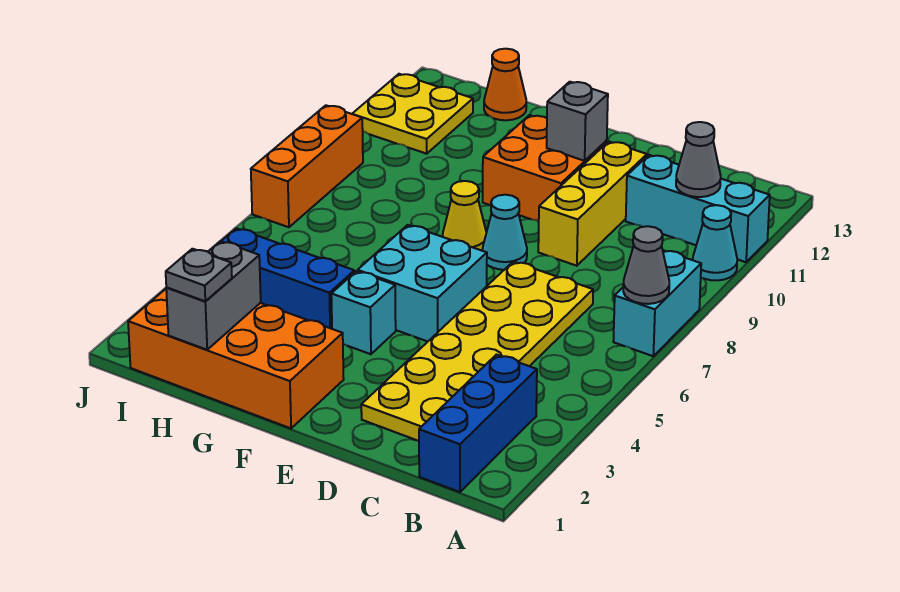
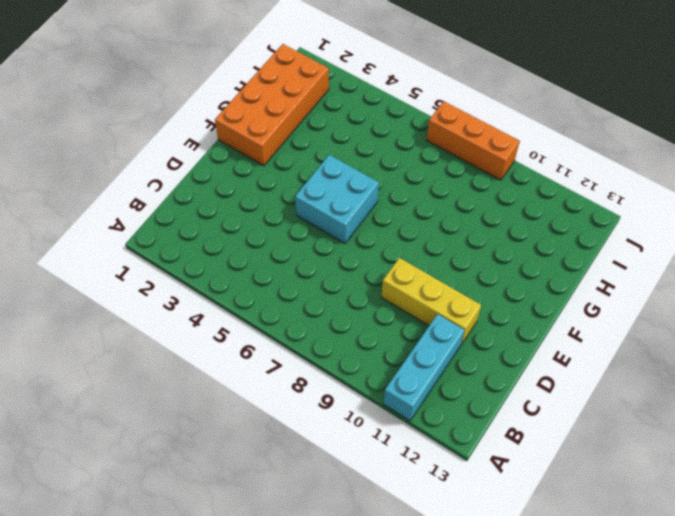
none -> cyan brick A7:A8 level 1
none -> cyan cone A10 level 1
none -> blue brick B1:B3 level 1

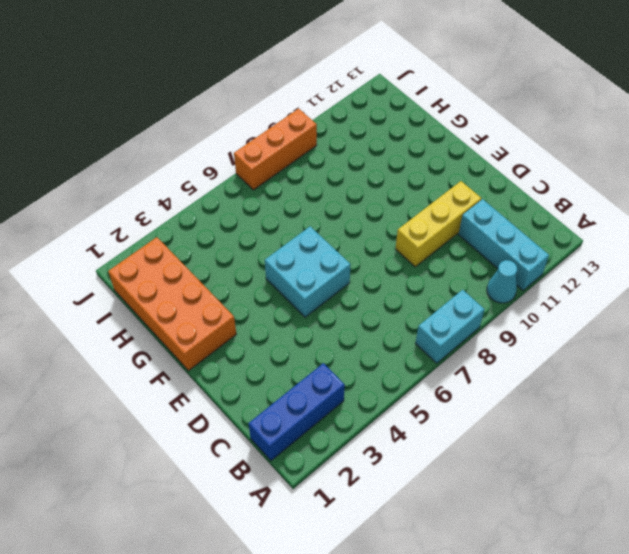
none -> yellow plate C2:D7 level 1
none -> cyan cone E8 level 1
none -> orange brick E10:F11 level 1

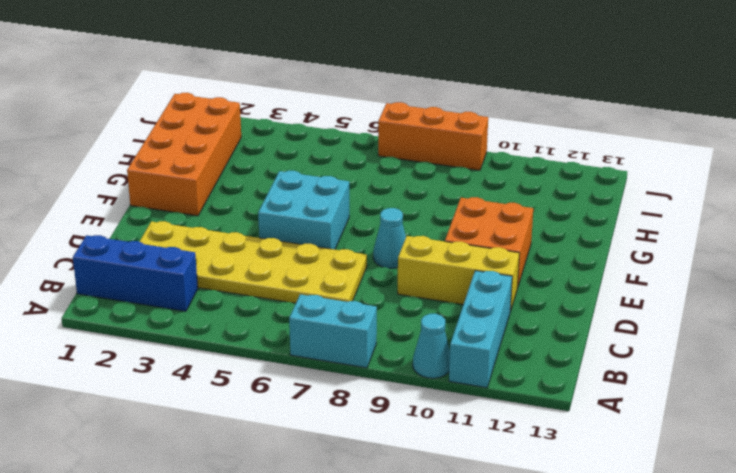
none -> cyan brick F4 level 1
none -> yellow cone F8 level 1
none -> blue brick G4:I4 level 1

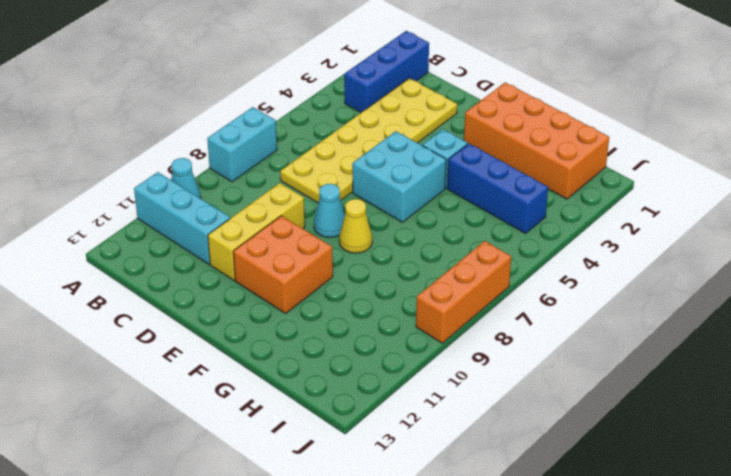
none -> orange cone H13 level 1
none -> yellow plate I11:J12 level 1
none -> grey cone A7 level 2

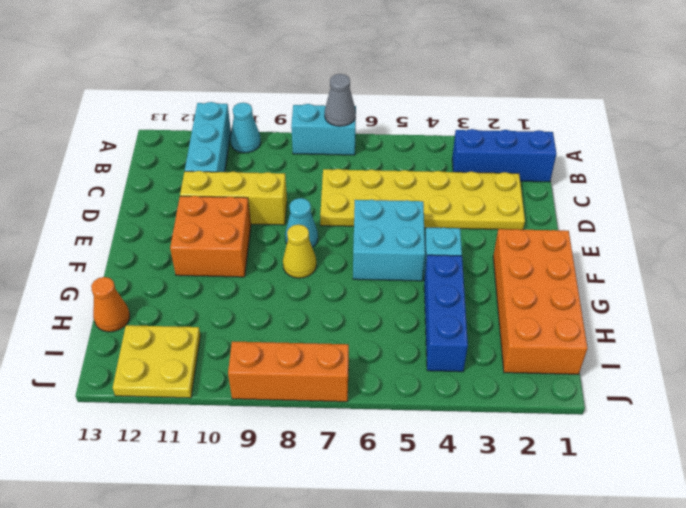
none -> grey cone B11 level 2
none -> grey brick E11 level 2
none -> grey brick H1:H2 level 2

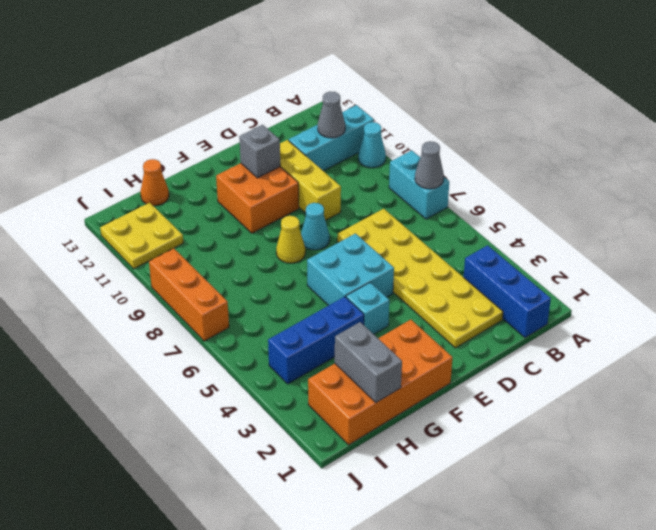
none -> grey plate H1 level 3

